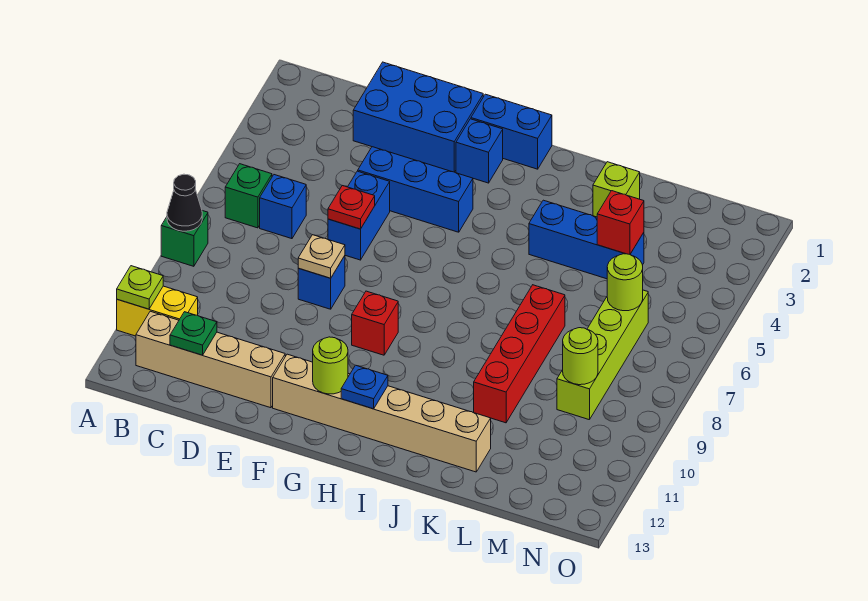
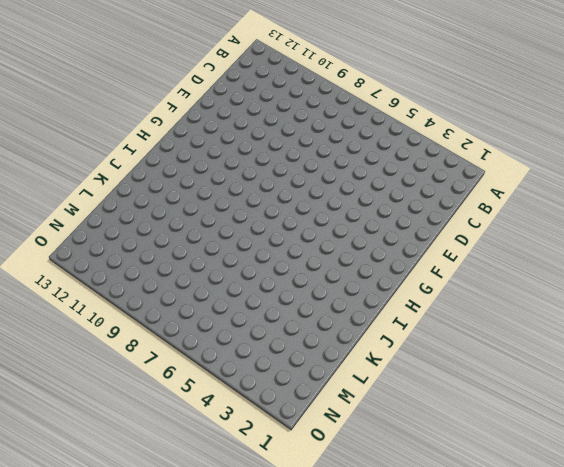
none -> green brick A8 level 1
none -> yellow brick A11:B11 level 1
none -> green brick B6 level 1

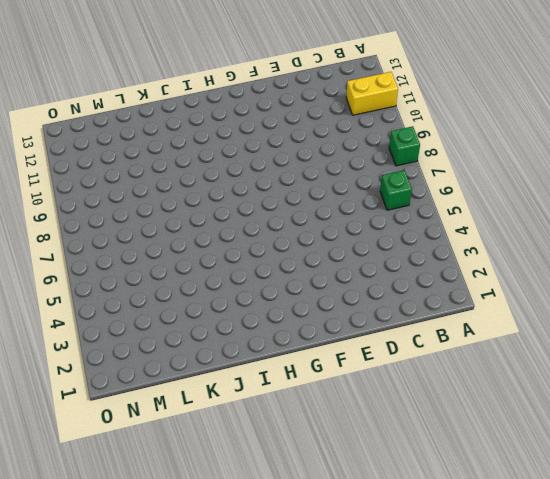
none -> tan brick B12:E12 level 1
none -> blue brick C6 level 1
none -> blue brick D1:F2 level 1

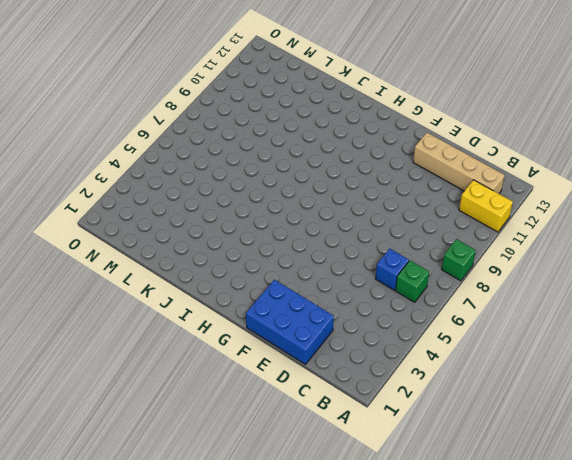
none -> blue brick E4:G4 level 1
none -> blue brick E5:E6 level 1
none -> blue brick E8 level 1

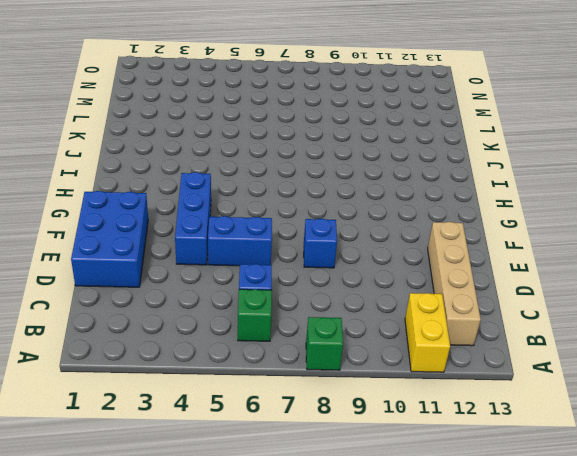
none -> tan brick F12:K12 level 1
none -> blue brick G1:H1 level 1
none -> blue brick G2 level 1

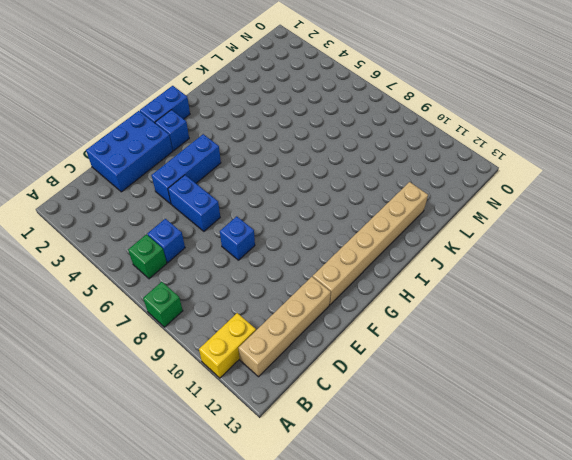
none -> red brick G9 level 1
none -> blue brick J4:L4 level 1
none -> lime brick K2 level 1

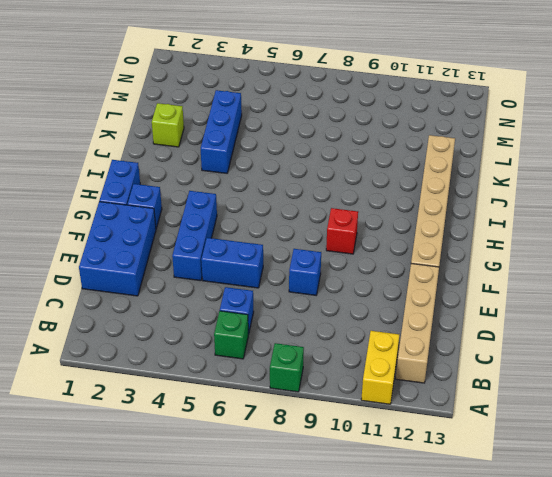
none -> red brick K7:K10 level 1
none -> lime brick M6:M9 level 1
none -> black cone A8 level 2

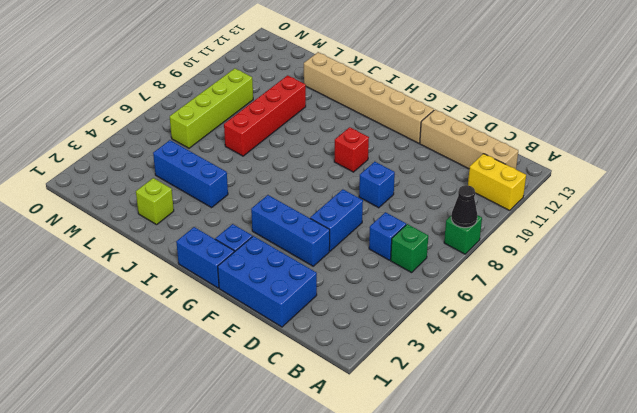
none -> lime plate A11 level 2
none -> green plate C12 level 2
none -> red plate E6 level 2

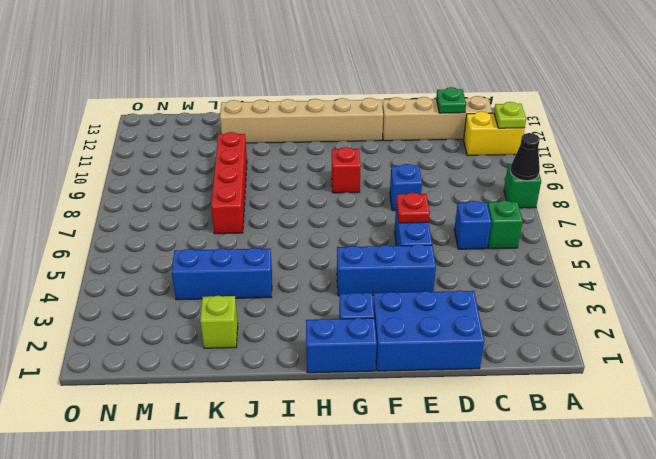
none -> lime brick M6:M9 level 1
none -> tan plate E8 level 2
none -> lime round brick G12 level 2

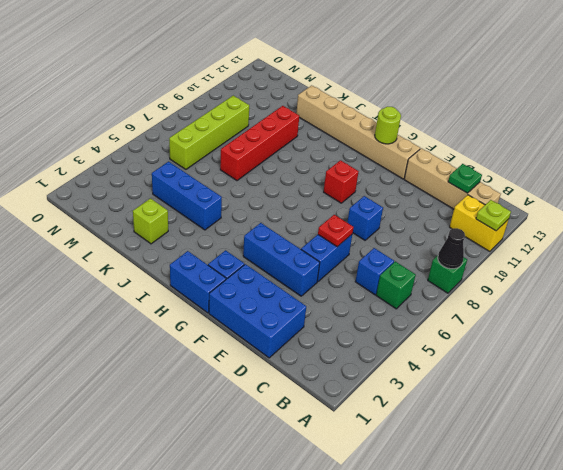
none -> tan plate E8 level 2
none -> blue plate H12 level 2
none -> red brick L4 level 2

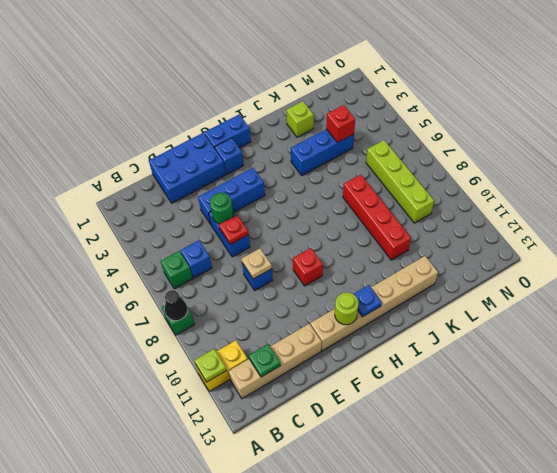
green round brick E5 level 2 -> none
none -> lime round brick M6 level 2
none -> lime round brick M9 level 2

